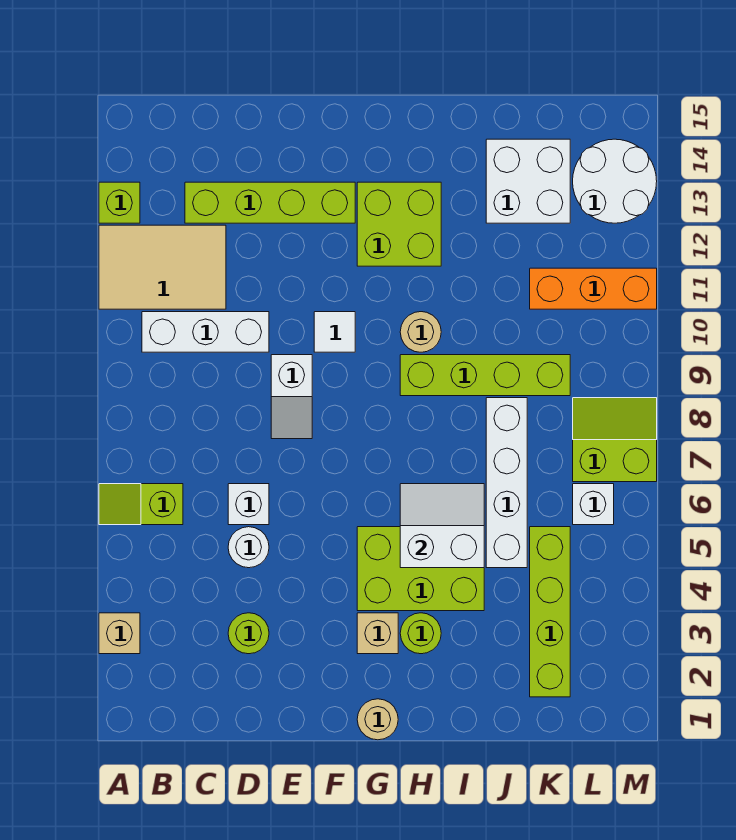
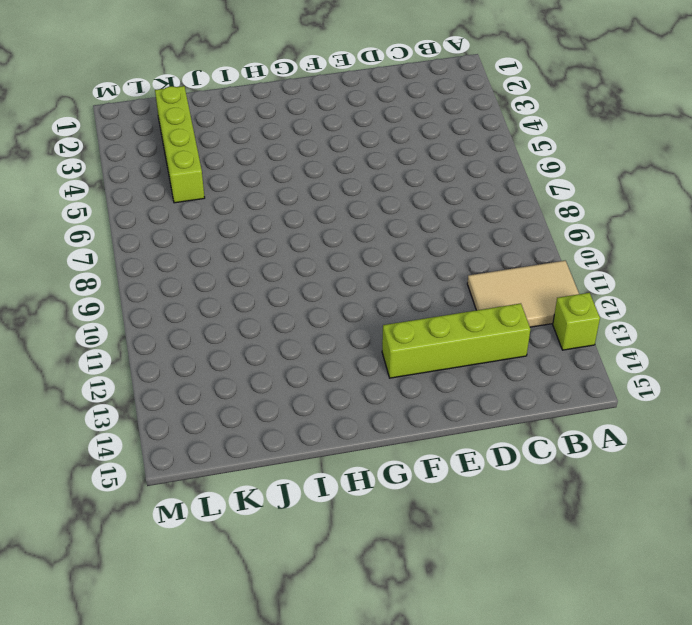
none -> tan brick A3 level 1
none -> lime slope A6:B6 level 1 top B
none -> white brick B10:D10 level 1

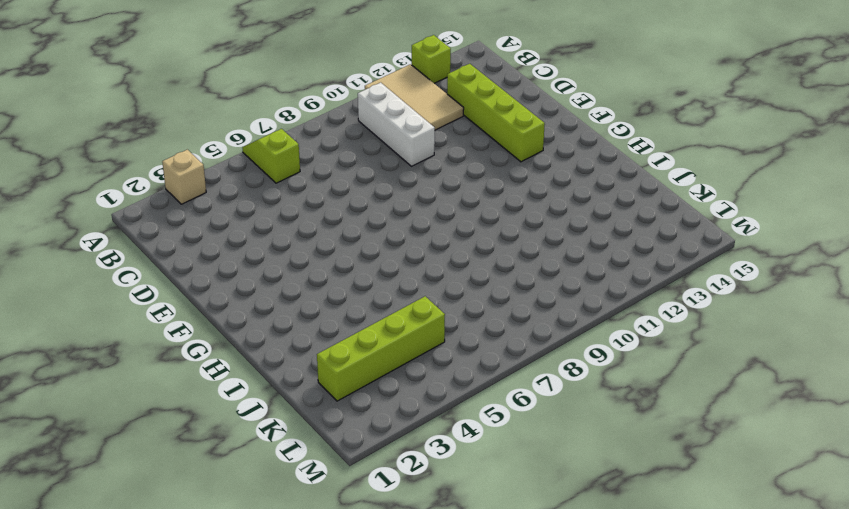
none -> lime round brick D3 level 1
none -> white round brick D5 level 1
none -> white brick D6 level 1

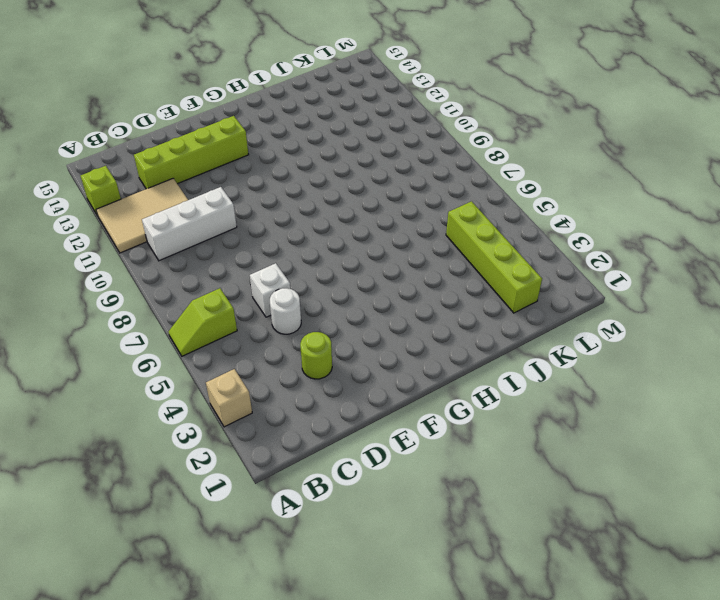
none -> white slope E8:E9 level 1 top 9
none -> white tile F10 level 1
none -> tan round brick G1 level 1

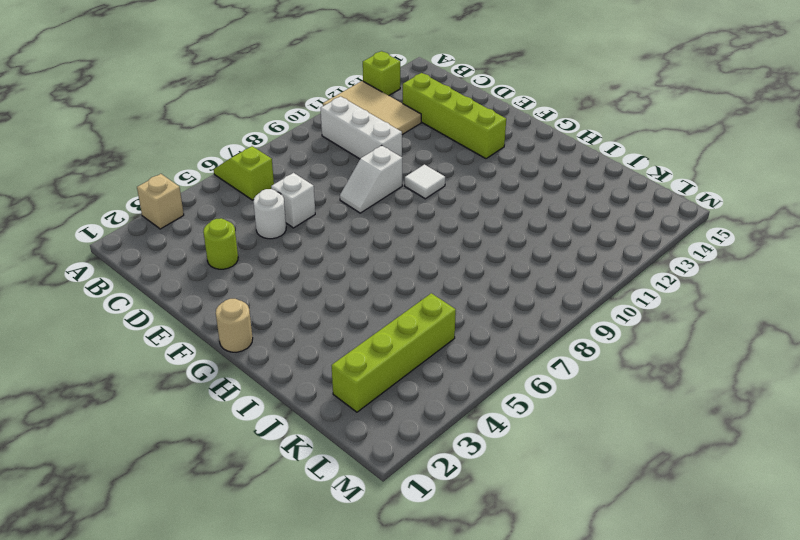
none -> tan brick G3 level 1
none -> lime brick G4:I5 level 1
none -> lime brick G12:H13 level 1

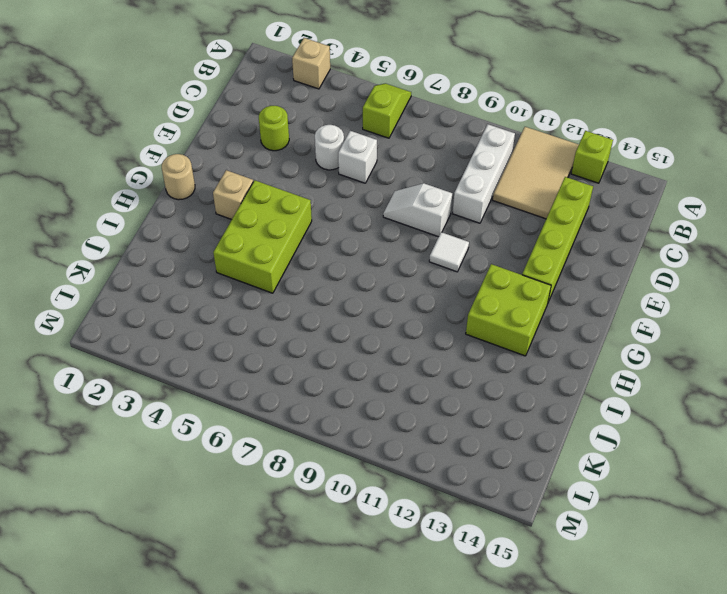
none -> lime round brick H3 level 1
none -> lime brick H9:K9 level 1
none -> tan round brick H10 level 1

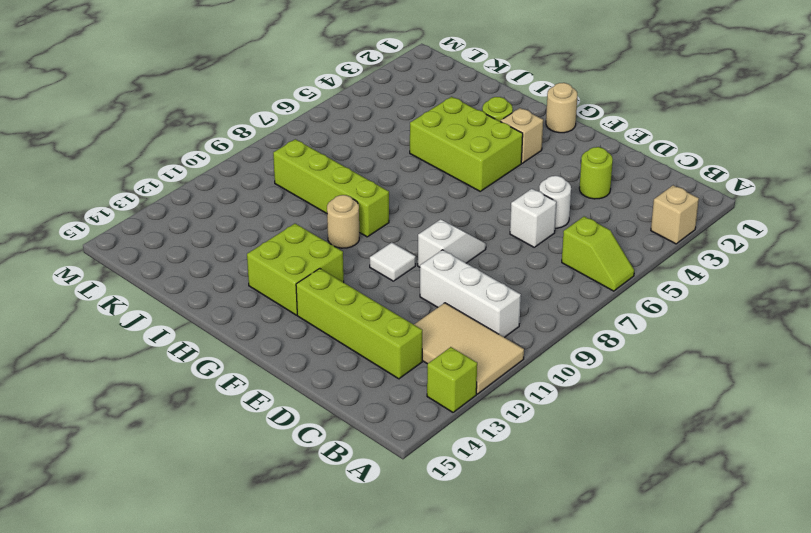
none -> white brick J5:J8 level 1
none -> white brick J13:K14 level 1
none -> lime brick K2:K5 level 1

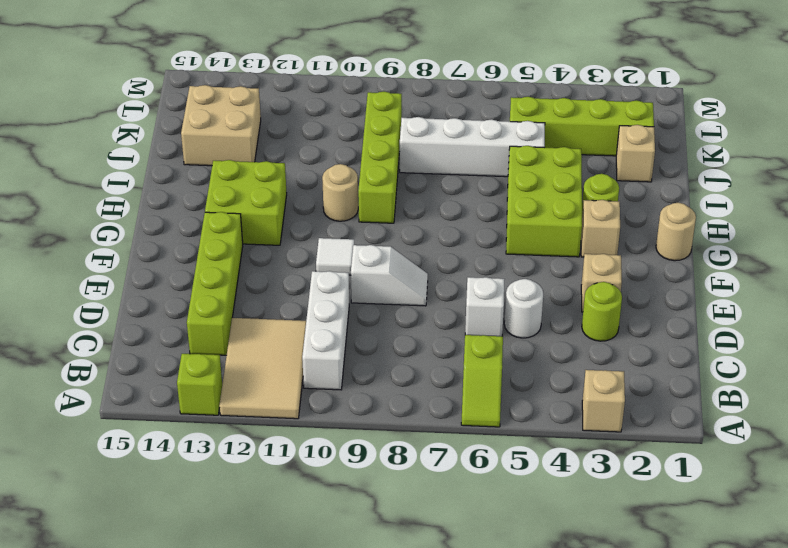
tan brick E3 level 1 -> none
tan brick J2 level 1 -> none
tan brick J13:K14 level 1 -> white brick J13:K14 level 1
none -> orange brick K11:M11 level 1
none -> white brick L6 level 1
none -> lime slope L7:M8 level 1 top 7

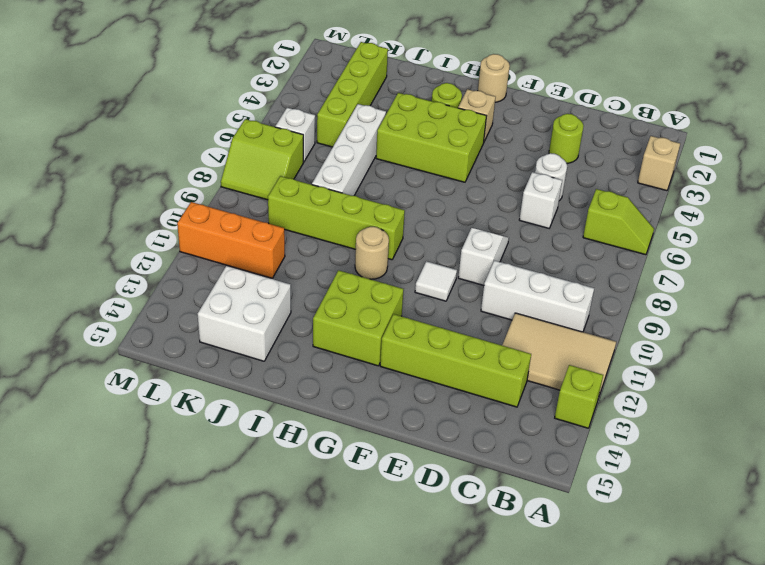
none -> white round brick L13:M14 level 1
none -> white slope H5:I6 level 2 top 5

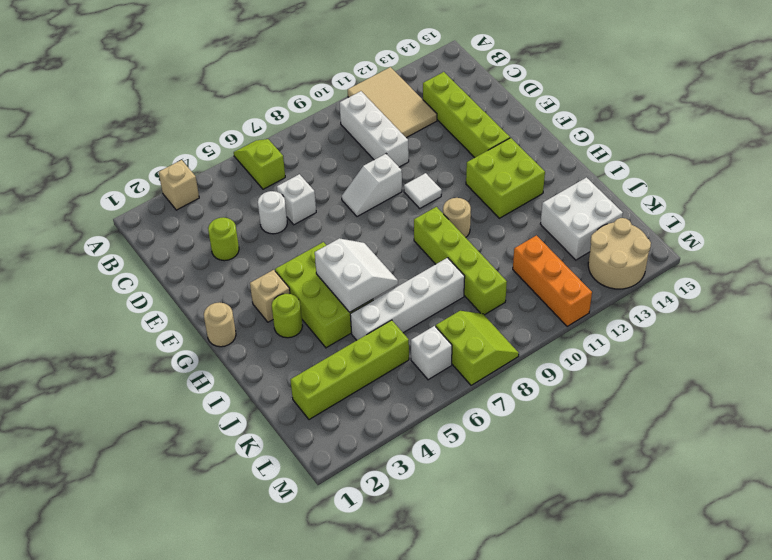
tan round brick L13:M14 level 1 -> white round brick L13:M14 level 1
none -> lime brick A13 level 1

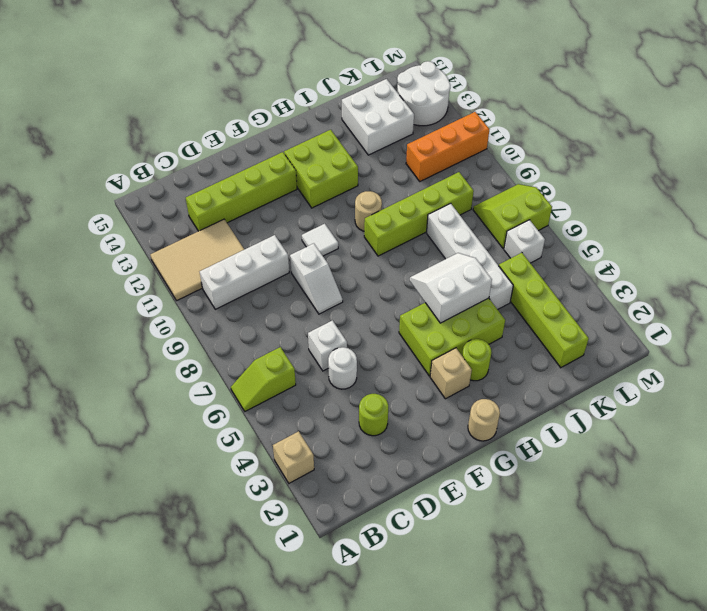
none -> lime brick A13 level 1

